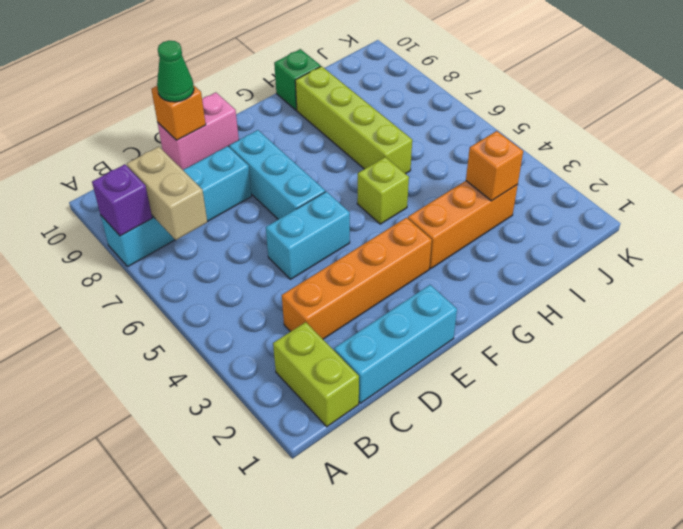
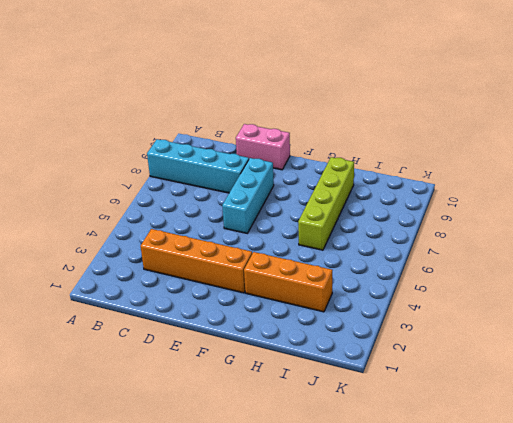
none -> lime brick B1:B2 level 1
none -> cyan brick C1:E1 level 1
none -> cyan brick D5:E5 level 1

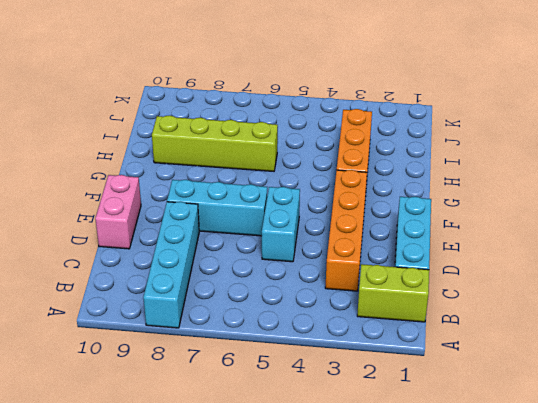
none -> lime brick G5 level 1
none -> green brick H10 level 1
none -> purple brick A8 level 2

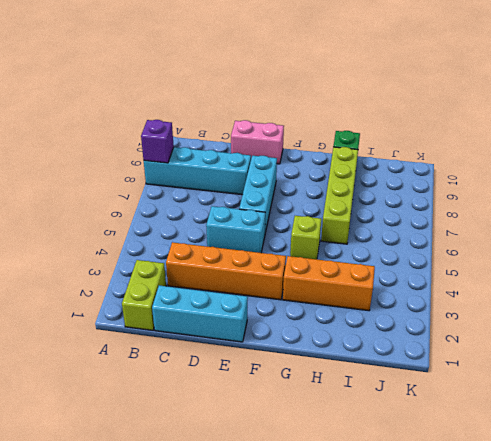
none -> tan brick B7:B8 level 2
none -> orange brick D10 level 2
none -> orange brick I3 level 2

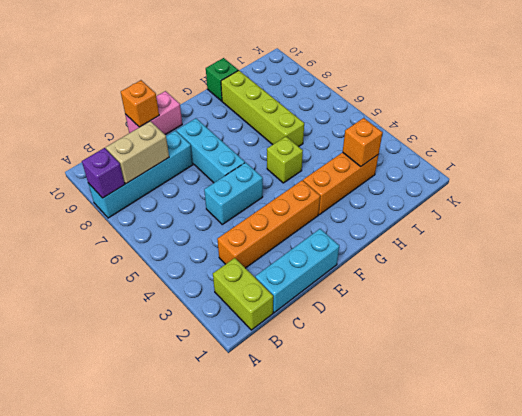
tan brick B8:C8 level 2 -> tan brick B7:B8 level 2
none -> green cone D10 level 3

